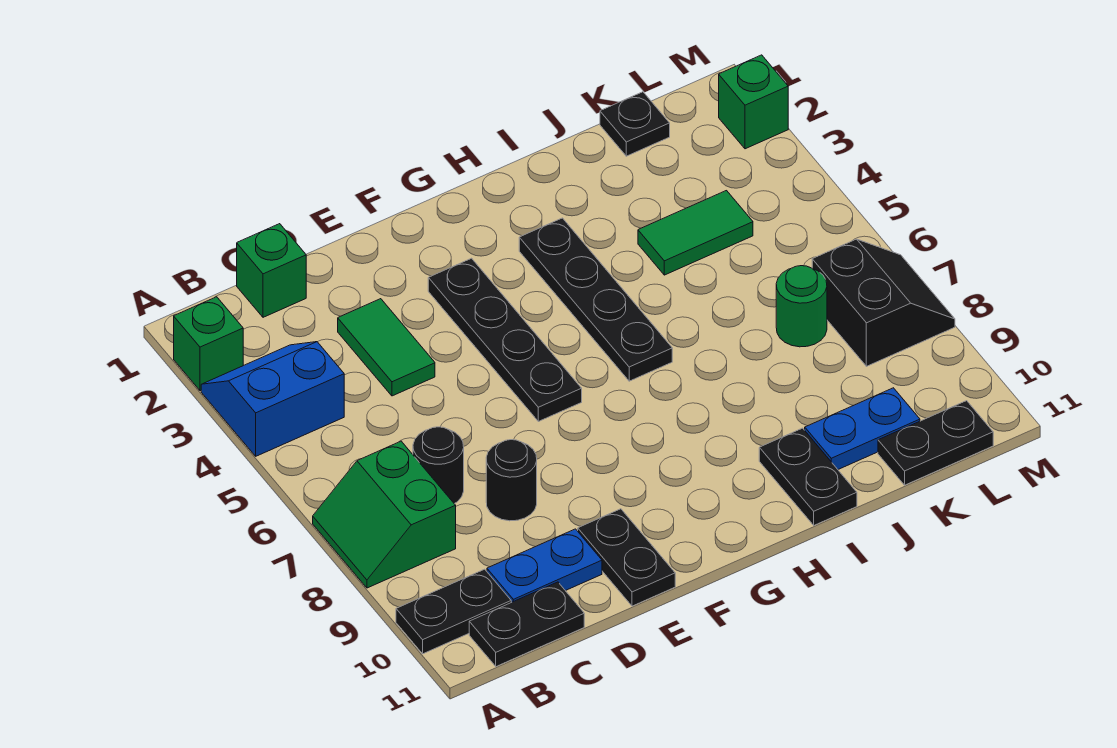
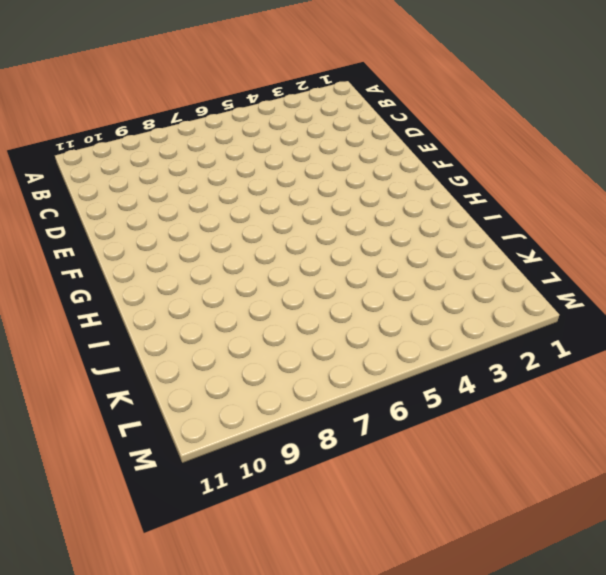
none -> green brick A2 level 1
none -> blue slope A3:B4 level 1 top 4
none -> green slope A7:B8 level 1 top B

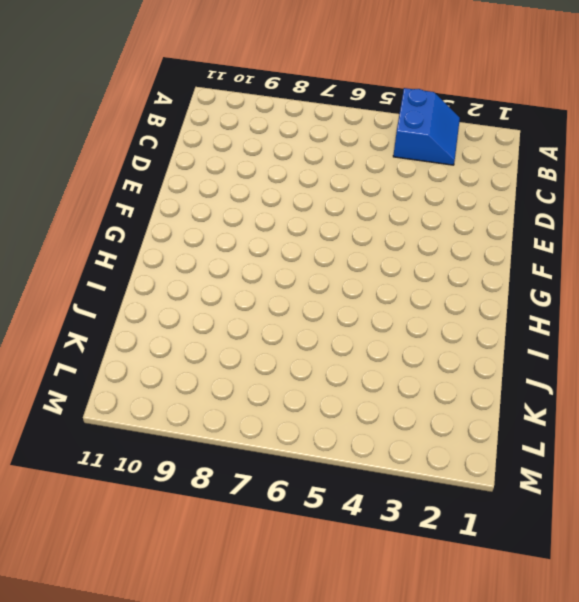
none -> green brick A2 level 1
none -> green slope A7:B8 level 1 top B
none -> black plate A10:B10 level 1

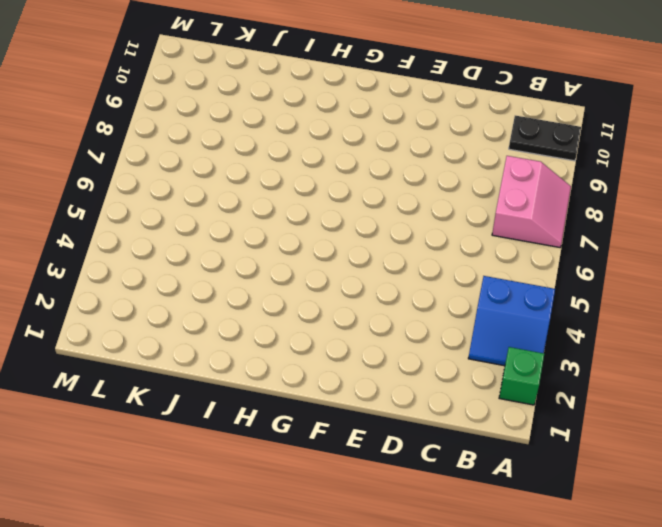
pink slope A7:B8 level 1 top B -> green slope A7:B8 level 1 top B
none -> black plate B11:C11 level 1
none -> green brick C1 level 1
none -> black round brick C7 level 1

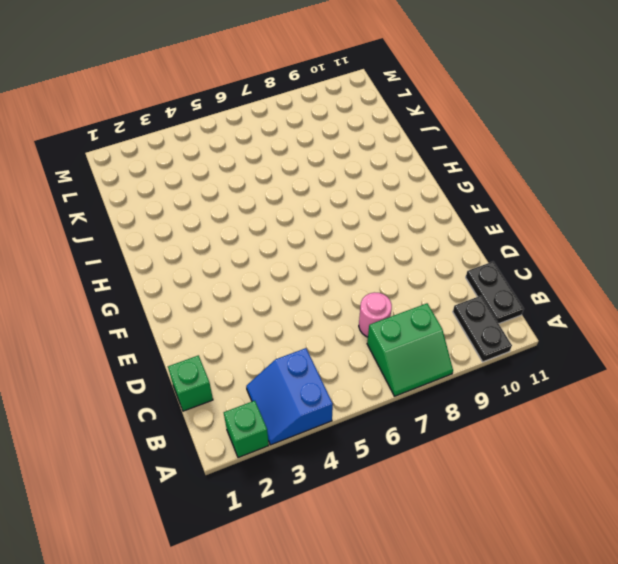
pink round brick C7 level 1 -> black round brick C7 level 1
none -> blue plate C10:D10 level 1
none -> green tile D3:D4 level 1
none -> black round brick D8 level 1

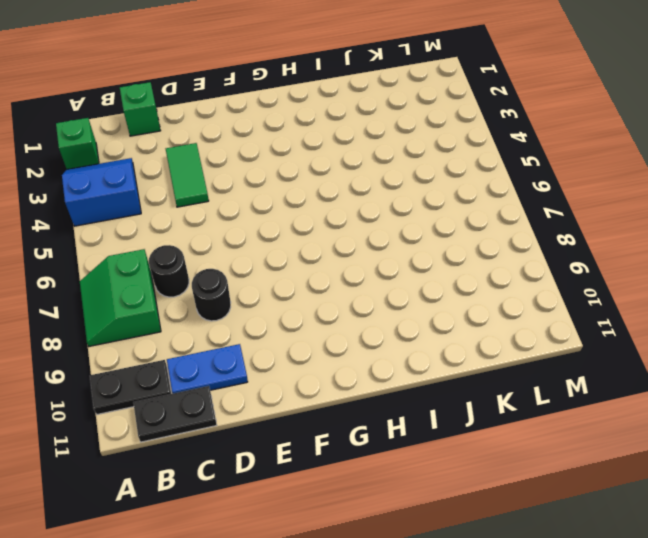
none -> black plate E10:E11 level 1
none -> black plate F3:F6 level 1
none -> black plate H3:H6 level 1

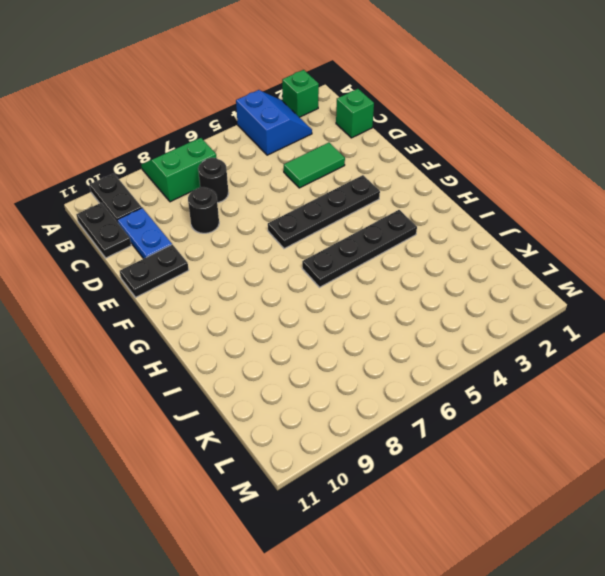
none -> black plate I10:I11 level 1
none -> green tile J4:K4 level 1
none -> blue plate J10:K10 level 1

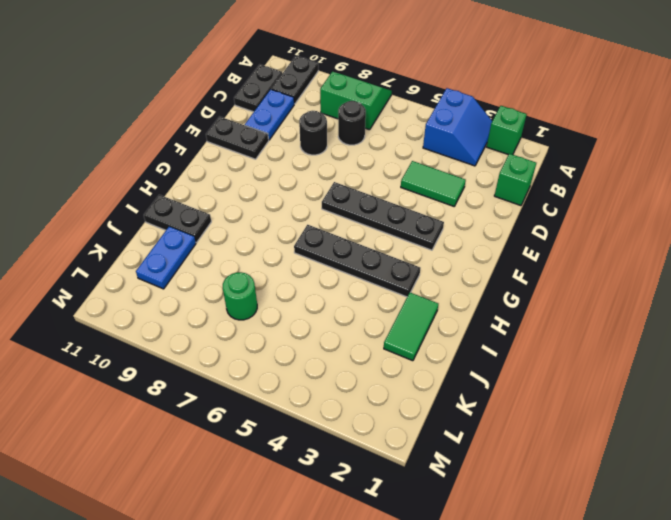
green tile I2:J2 level 1 -> green tile J4:K4 level 1
none -> black plate K1 level 1
none -> black plate K11:L11 level 1
none -> black slope L7:M8 level 1 top L

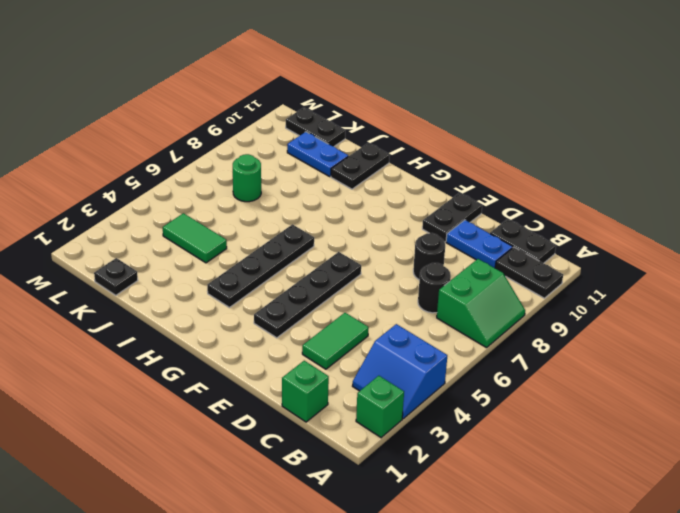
none -> black slope L7:M8 level 1 top L
none -> green brick M2 level 1

